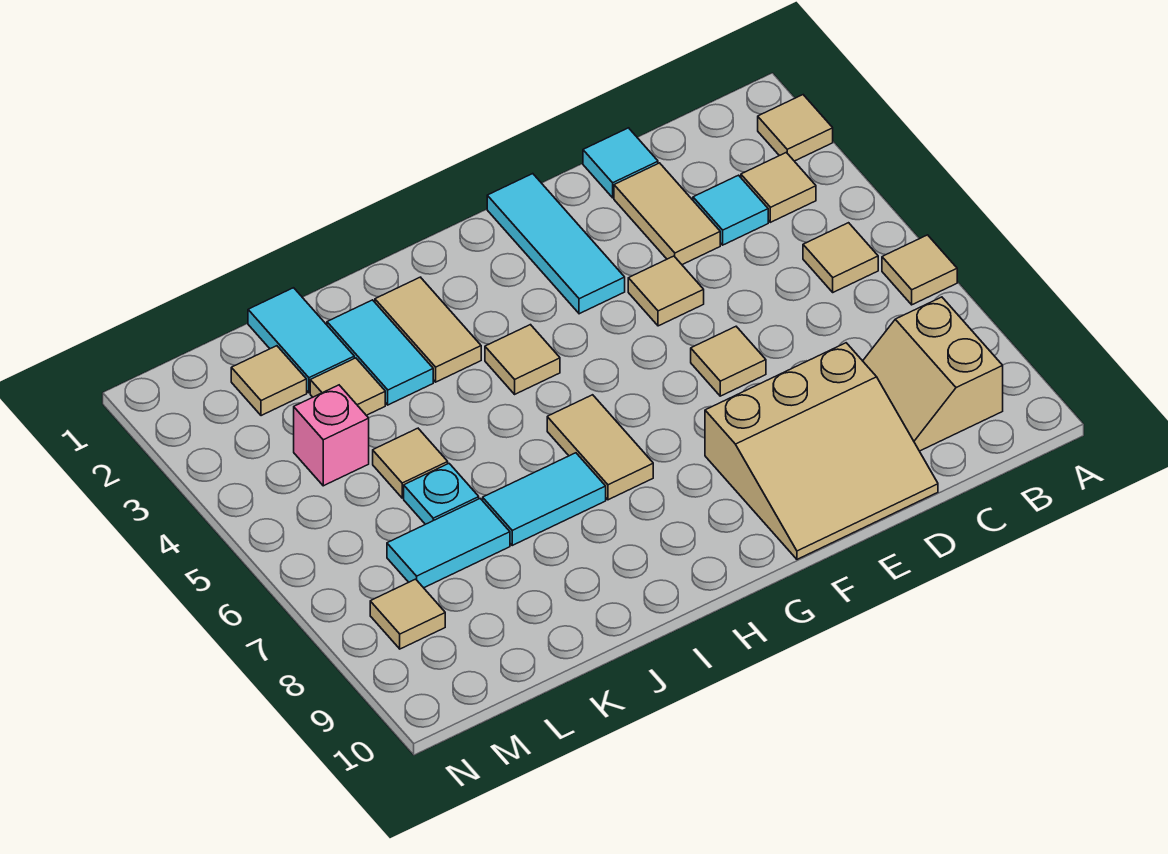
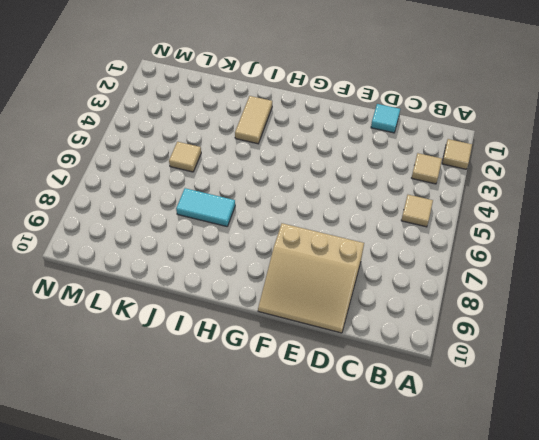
none -> tan tile A6 level 1
none -> tan slope B8:C9 level 1 top B
none -> cyan tile C3 level 1

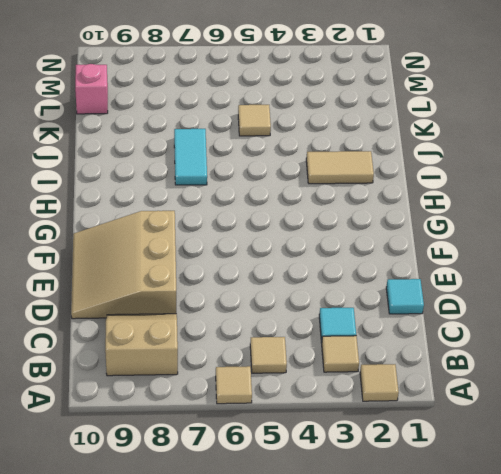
pink brick L10 level 1 -> pink brick L4 level 1
none -> tan tile D2:D3 level 1
none -> tan tile E4 level 1
none -> tan tile E6 level 1

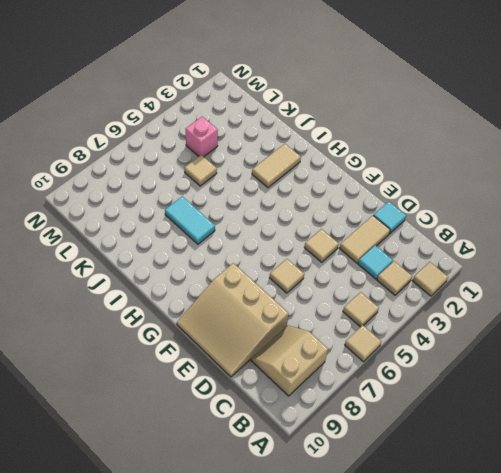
none -> cyan tile F1:F3 level 1
none -> tan tile H4 level 1
none -> tan tile H6:H7 level 1

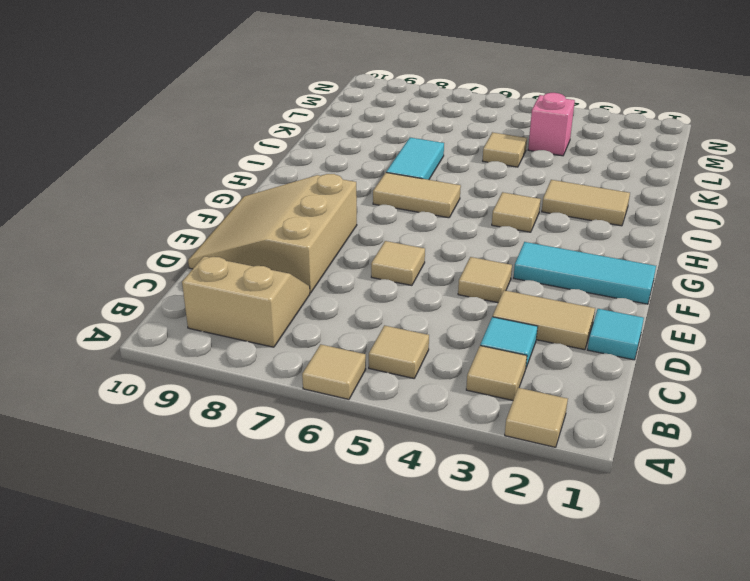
none -> cyan tile J2:J3 level 1
none -> cyan tile K1:K2 level 1
none -> tan tile K3 level 1

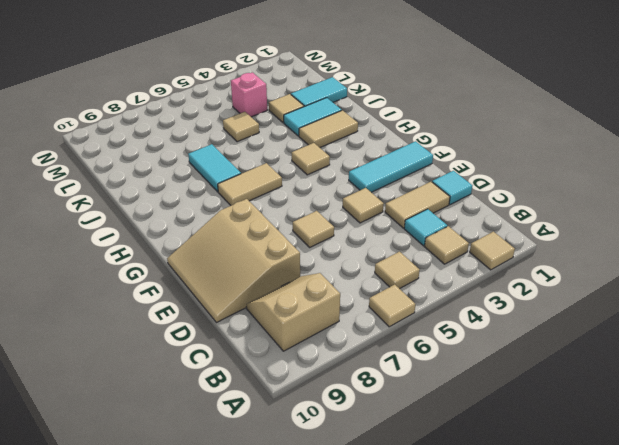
none -> cyan plate K6 level 1
none -> cyan tile K7:L7 level 1
none -> tan tile L2 level 1

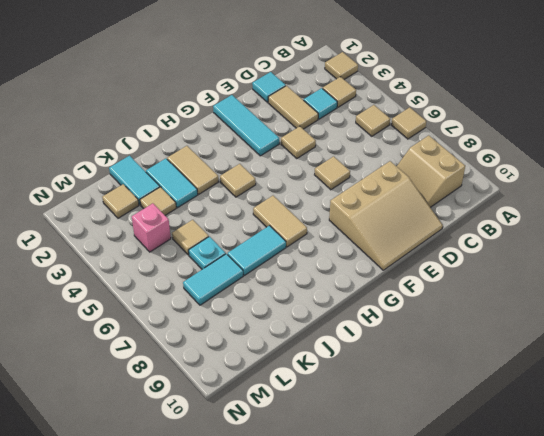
none -> tan tile M8 level 1

